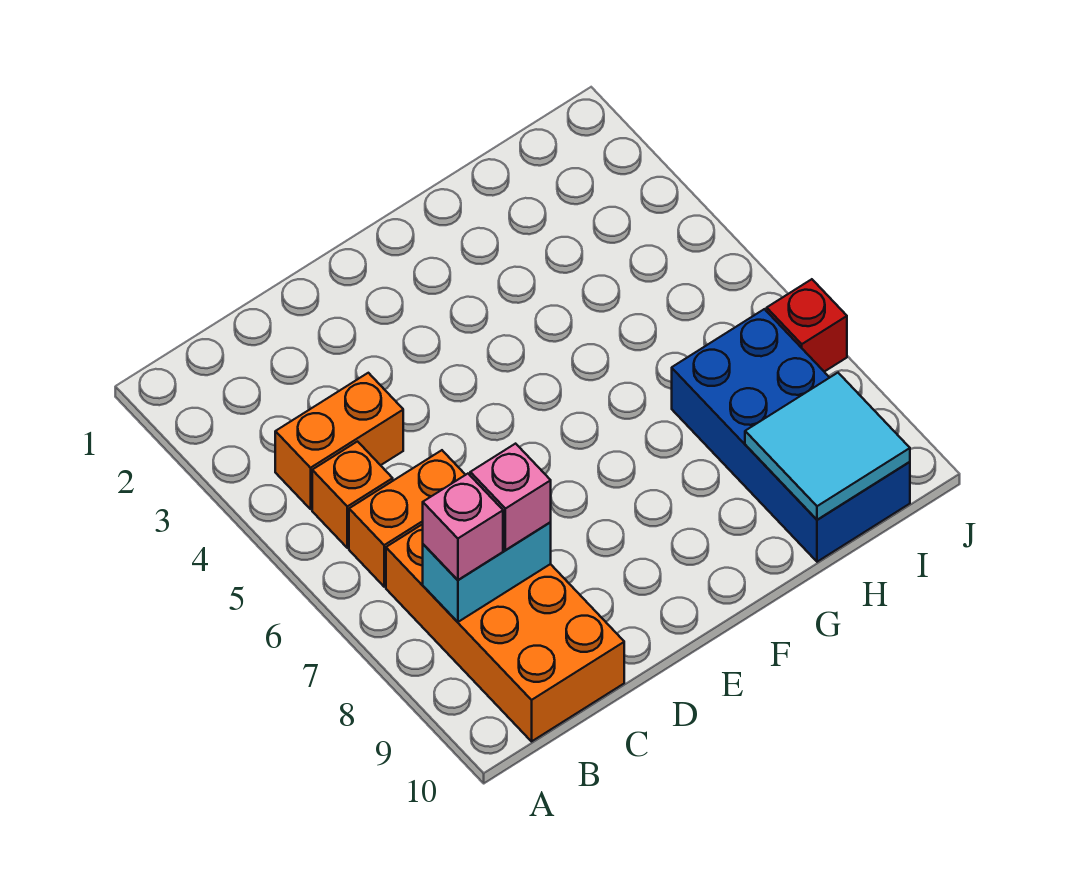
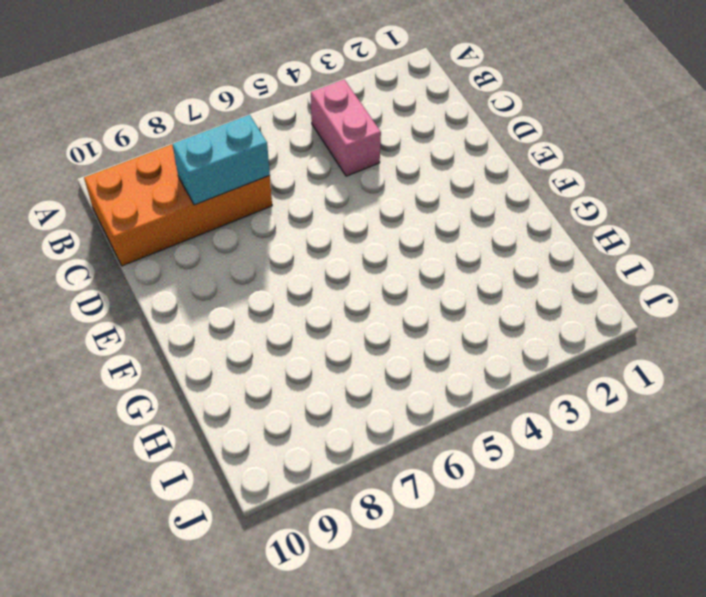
pink brick B4:C4 level 1 -> orange brick B4:C4 level 1
cyan brick C7:C8 level 2 -> cyan brick B8:C8 level 2
none -> orange brick B5 level 1
none -> orange brick B6:C6 level 1

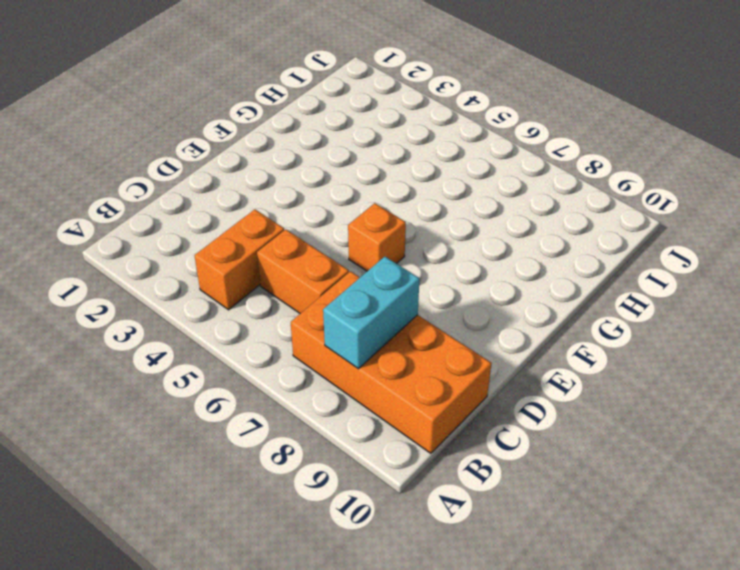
orange brick C5:C6 level 1 -> orange brick B6:C6 level 1
orange brick E6 level 1 -> orange brick B5 level 1
none -> blue brick H7:I10 level 1
none -> red brick J7 level 1

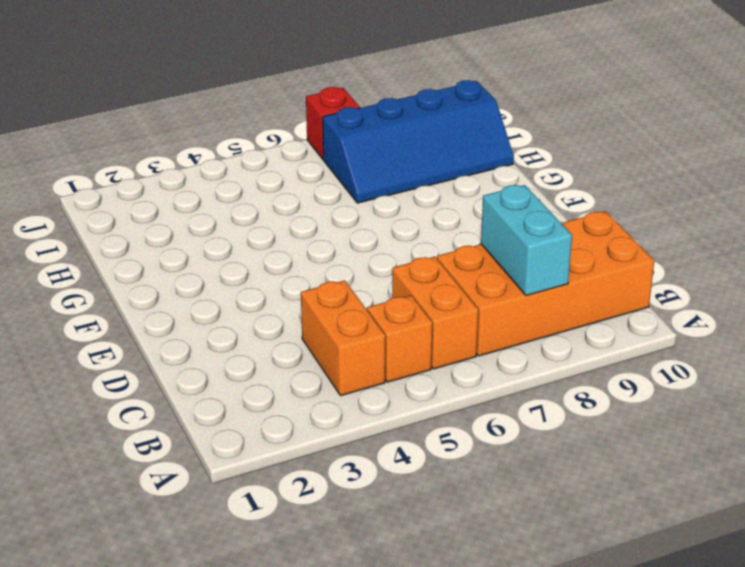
blue slope H7:I10 level 1 top I -> blue brick H7:I10 level 1
none -> cyan tile H9:I10 level 2
none -> pink brick B8 level 3

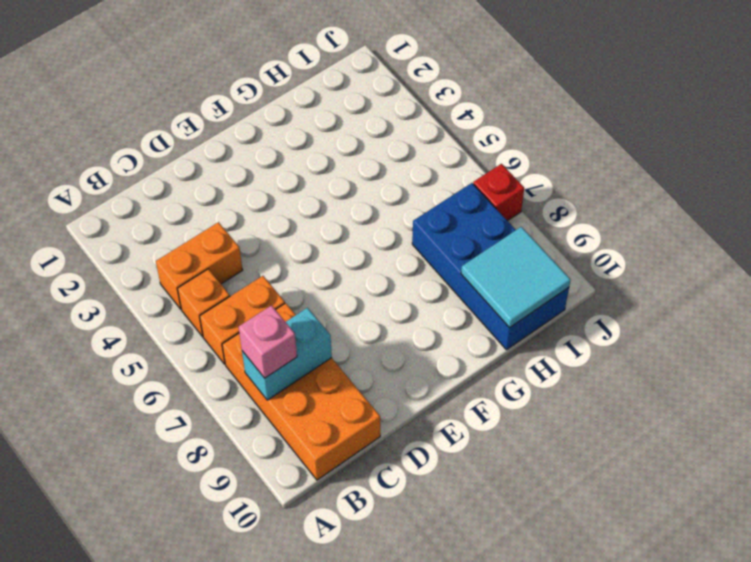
none -> pink brick C8 level 3

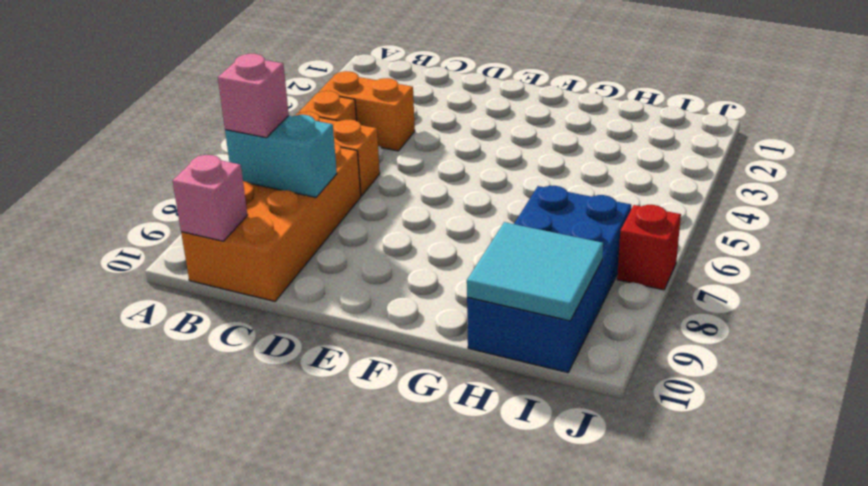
pink brick B10 level 2 -> pink brick C8 level 3

